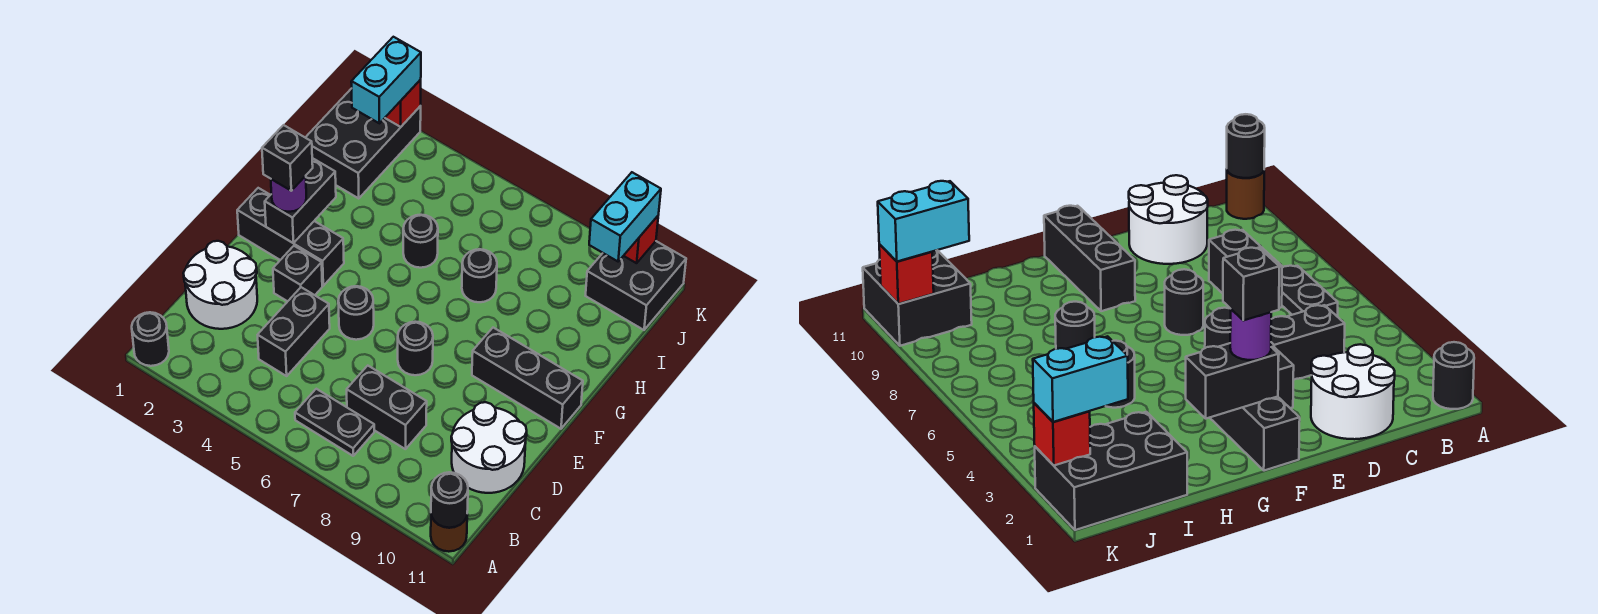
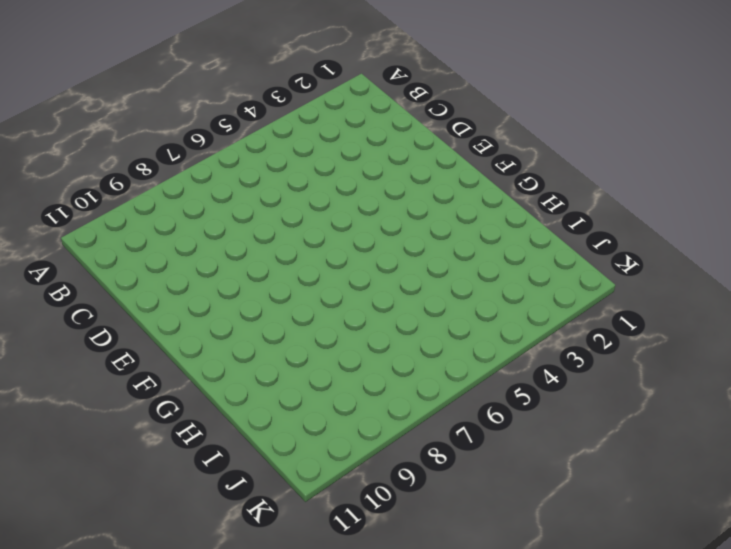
none -> black round brick A1 level 1
none -> brown round brick A11 level 1
none -> black plate B6:B7 level 1

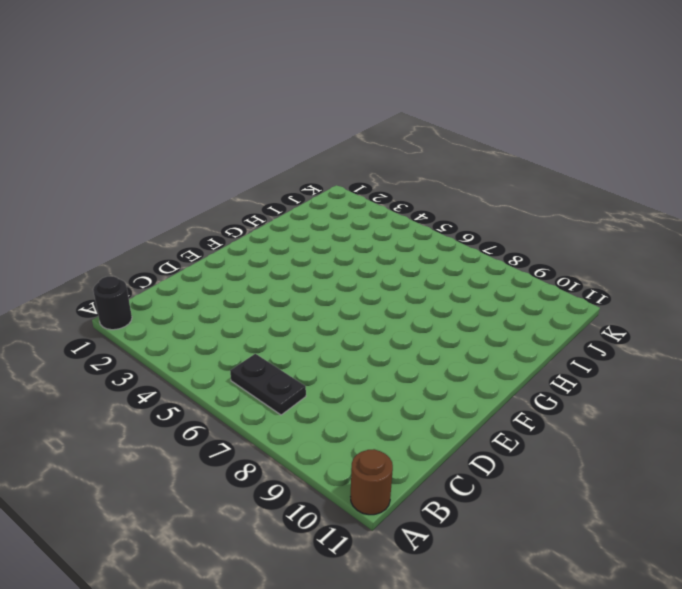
none -> white round brick C1:D2 level 1
none -> black brick C4:D4 level 1
none -> black brick C7:C8 level 1

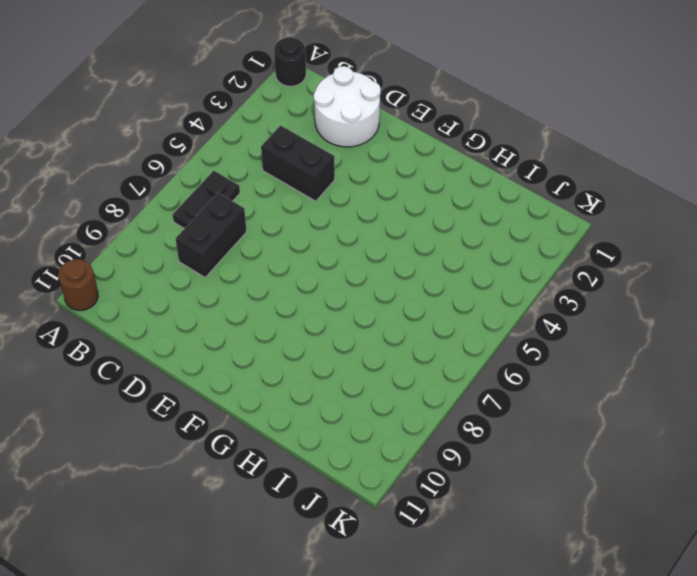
none -> white round brick C10:D11 level 1
none -> black brick E3 level 1
none -> black round brick E5 level 1

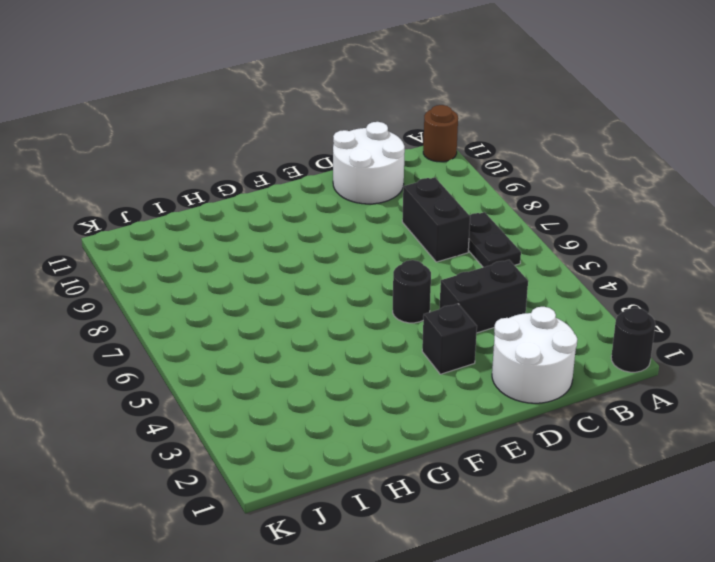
none -> black round brick E7 level 1
none -> black brick F1:F3 level 1
none -> black brick F9:F11 level 1

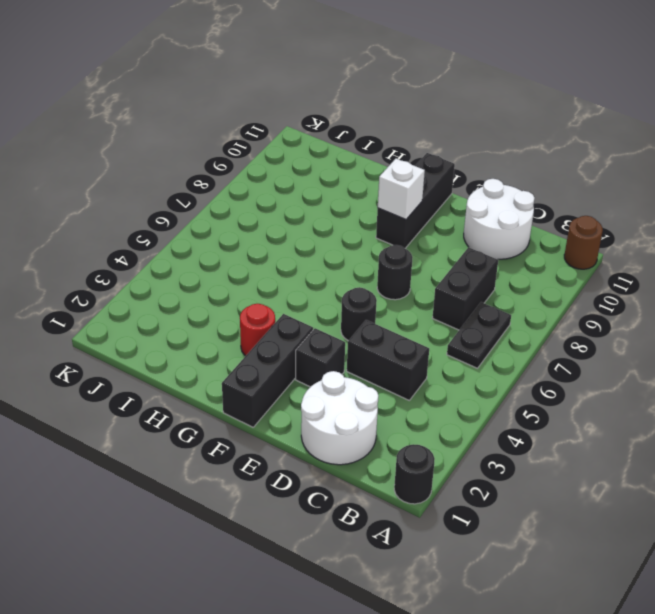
white brick F9 level 2 -> none
red round brick G3 level 1 -> none
none -> black round brick H5 level 1
none -> black round brick H7 level 1
none -> black brick I1:K2 level 1

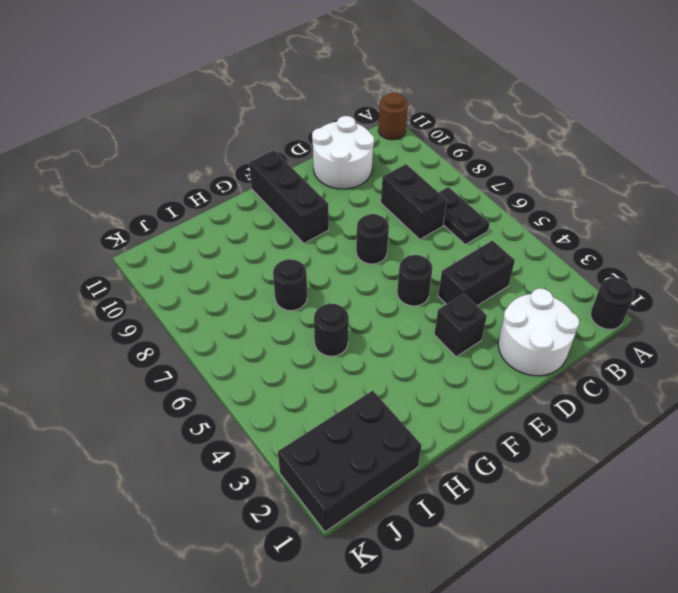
none -> black brick F1:F3 level 1
none -> black brick J10:K11 level 1
none -> black round brick A11 level 2

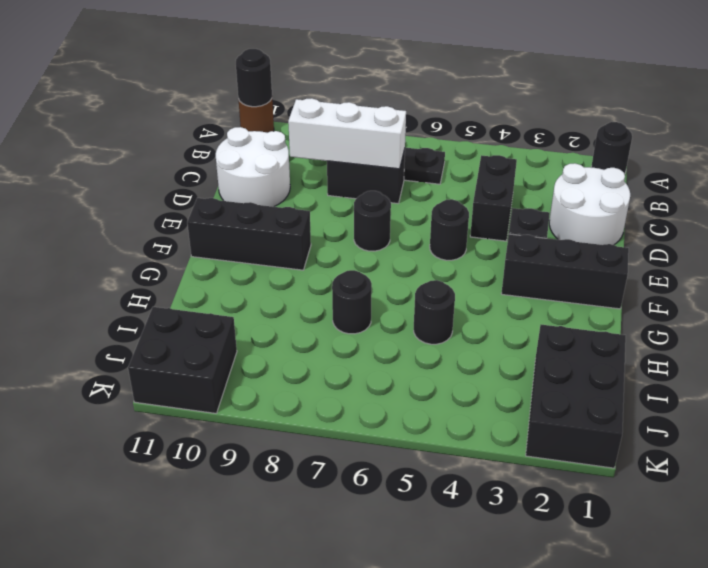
white brick C7:C9 level 2 -> none
none -> black brick F2:G2 level 2
none -> red brick K2 level 2
none -> red brick K10 level 2

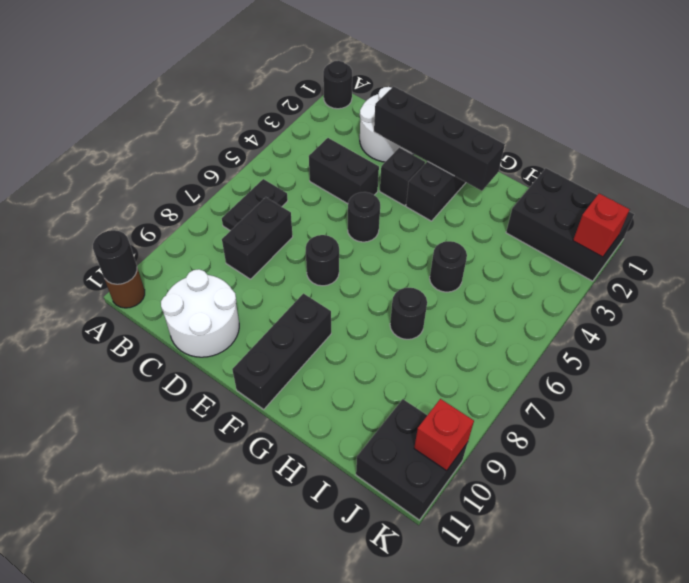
black brick D2:G2 level 2 -> black brick F2:G2 level 2
none -> purple round brick F2 level 3
none -> cyan brick J2:K2 level 3
none -> cyan brick J10:K10 level 3

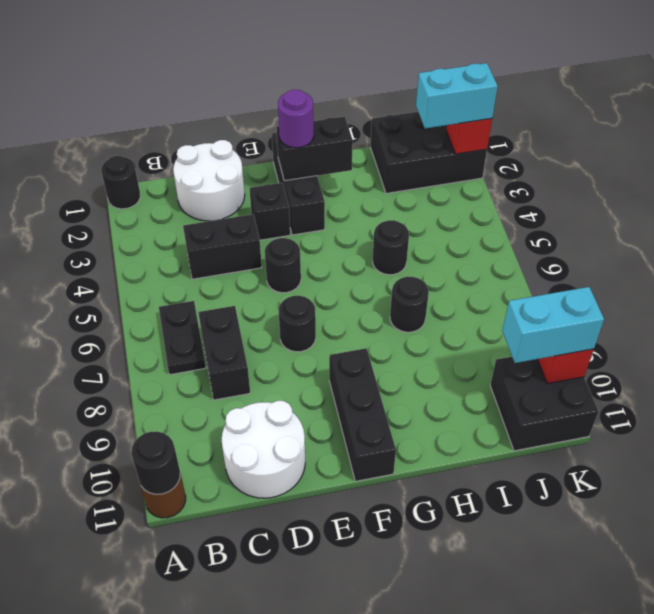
none -> black brick F2 level 4

